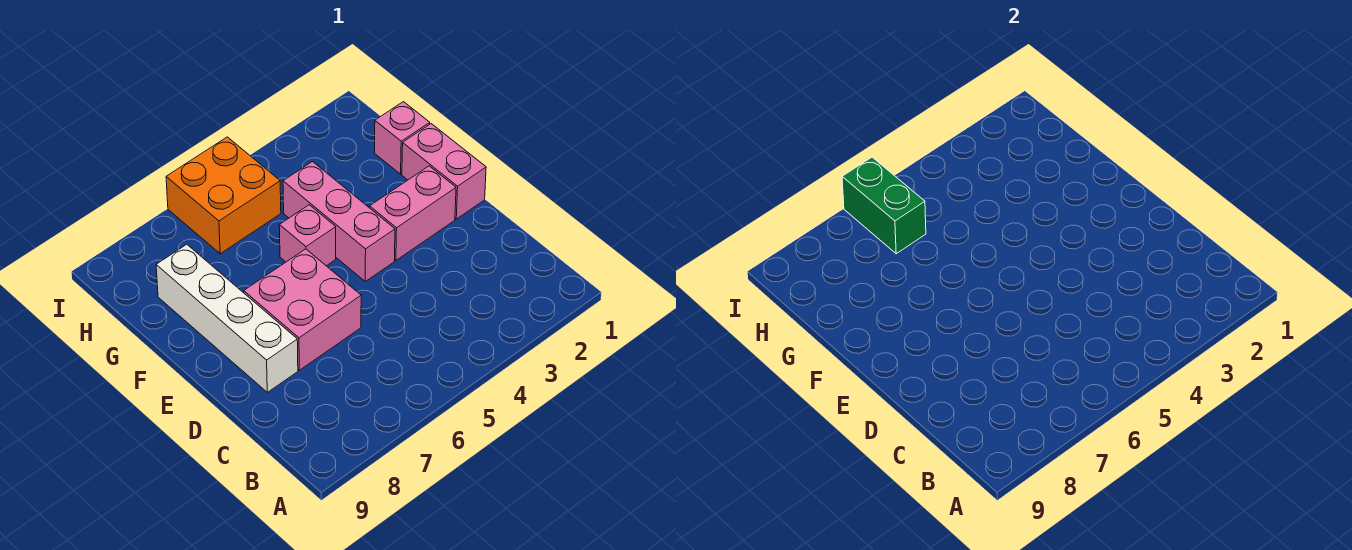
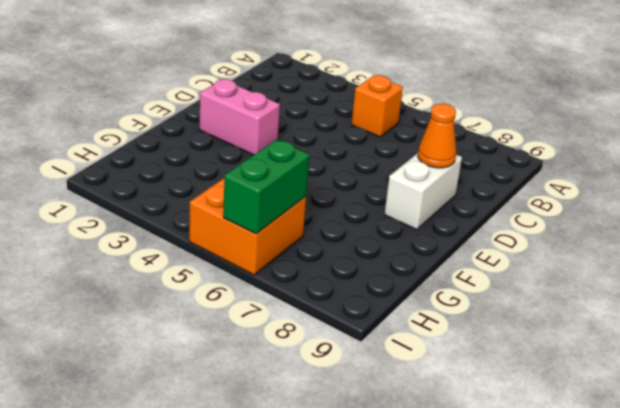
orange brick B5 level 1 -> none
white brick D8:E8 level 1 -> white brick D8:G8 level 1
orange cone D8 level 2 -> none
none -> pink brick D6:E7 level 1
none -> pink brick E1:F1 level 1

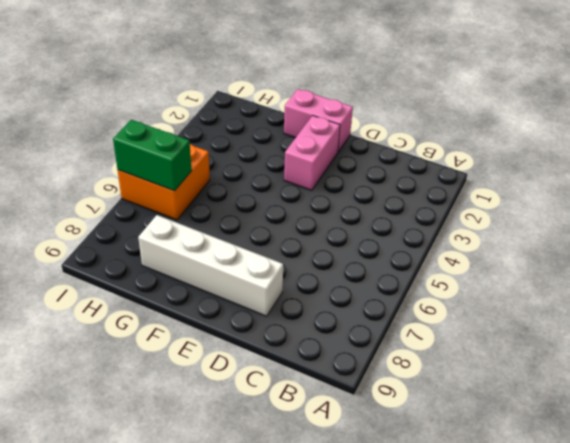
none -> pink brick D6:E7 level 1
none -> pink brick E4:G4 level 1

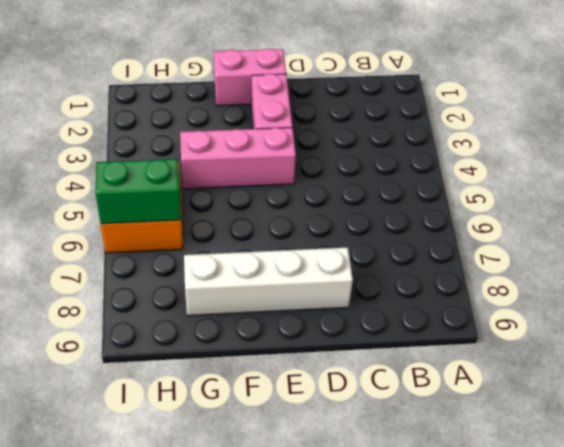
none -> pink brick D6:E7 level 1
none -> pink brick F5 level 1

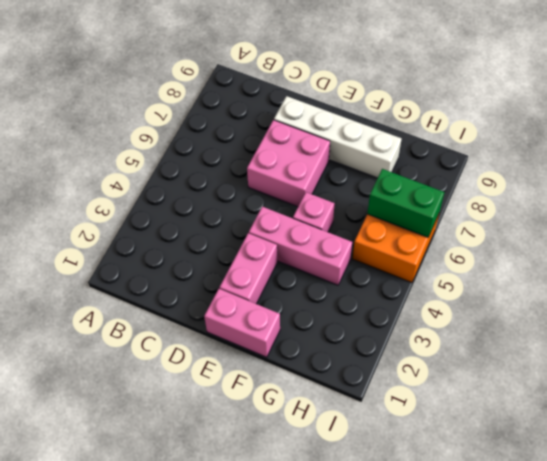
none -> pink brick G1 level 1

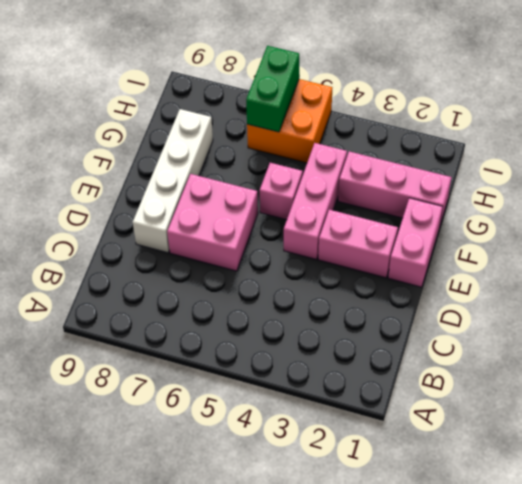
pink brick G1:G3 level 1 -> pink brick G1 level 1

